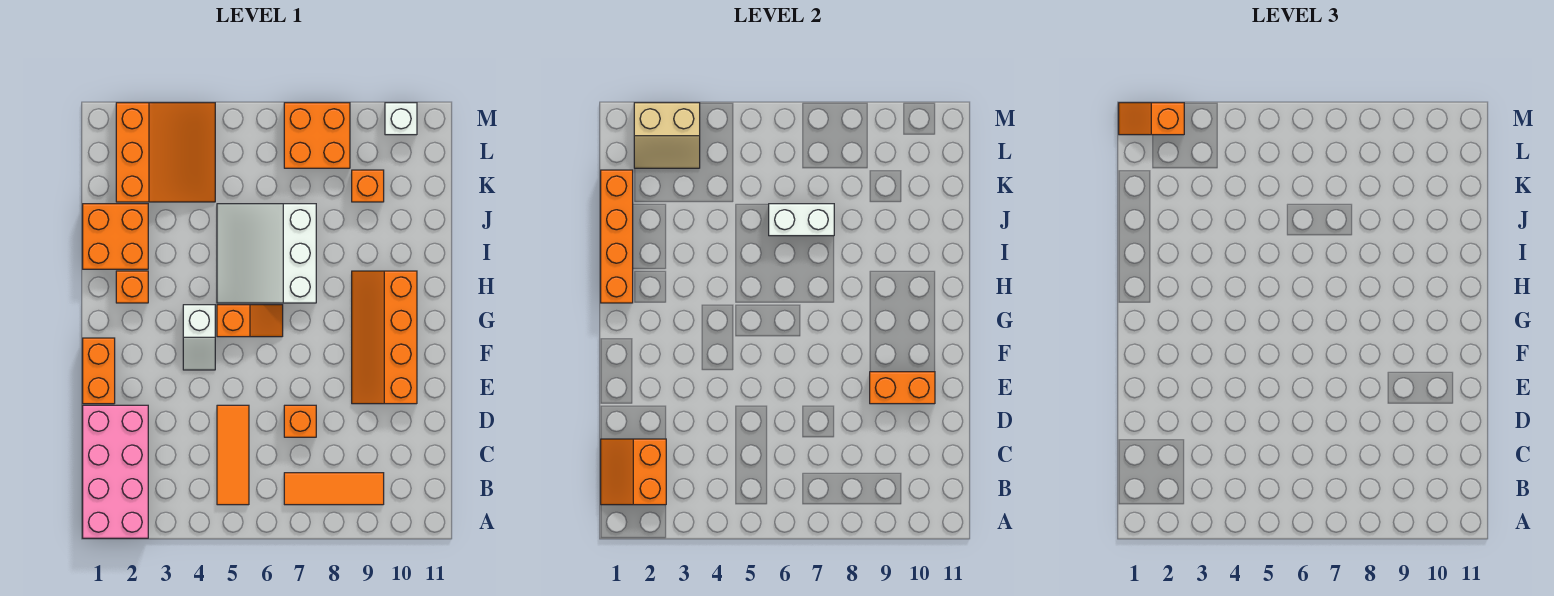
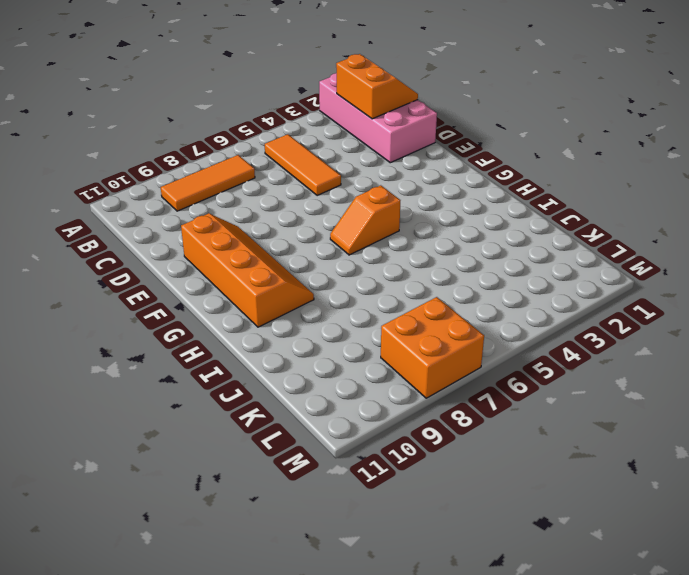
none -> orange brick D7 level 1
none -> orange brick E1:F1 level 1
none -> white slope F4:G4 level 1 top G

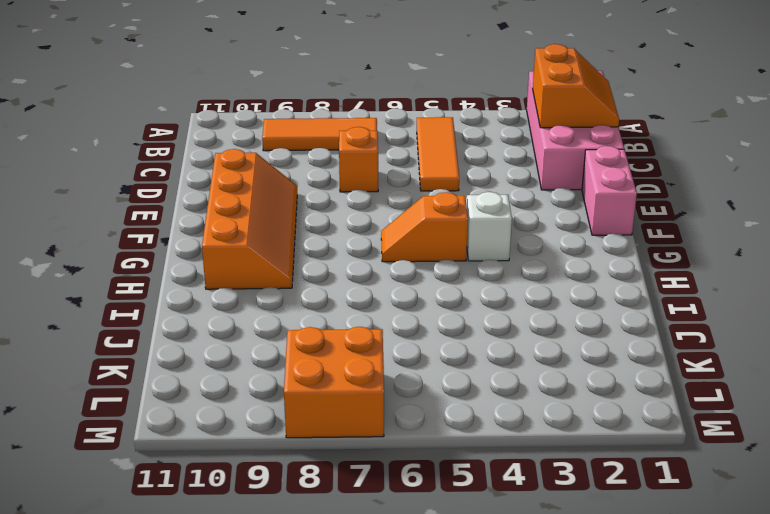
pink brick E1:F1 level 1 -> orange brick E1:F1 level 1
none -> orange brick H2 level 1
none -> white slope H5:J7 level 1 top 7
none -> orange brick I1:J2 level 1

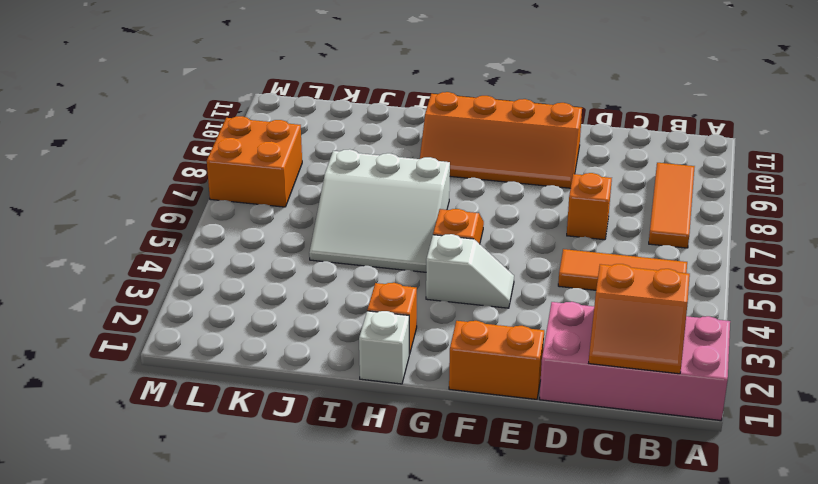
white brick H1 level 1 -> white brick M10 level 1
none -> orange brick I1:J2 level 1
none -> orange slope K2:M4 level 1 top 2
none -> orange brick K9 level 1

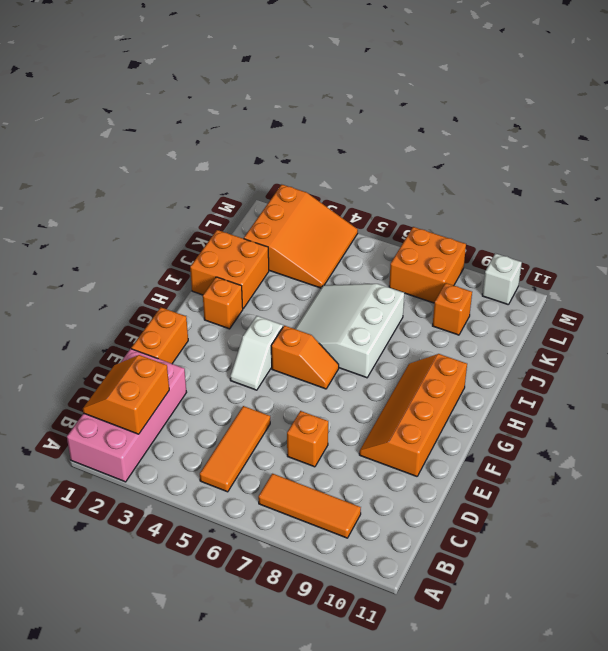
none -> orange brick E9:E10 level 2
none -> orange brick H1:K1 level 2
none -> white brick J6:J7 level 2

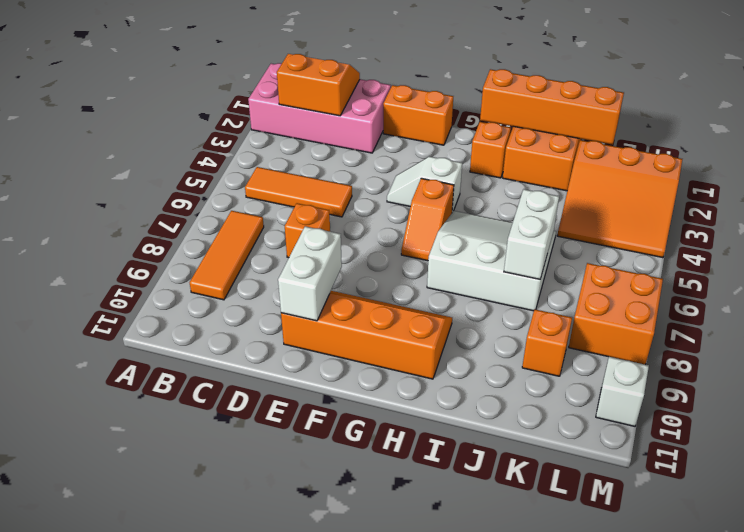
white brick E9:E10 level 2 -> orange brick E9:E10 level 2
none -> tan slope L2:M3 level 2 top M
none -> orange slope M1:M2 level 3 top 2

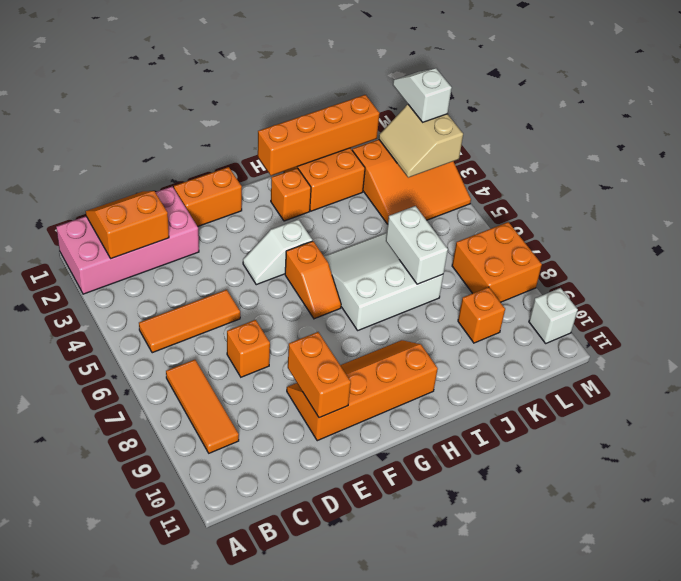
white slope M1:M2 level 3 top 2 -> orange slope M1:M2 level 3 top 2

